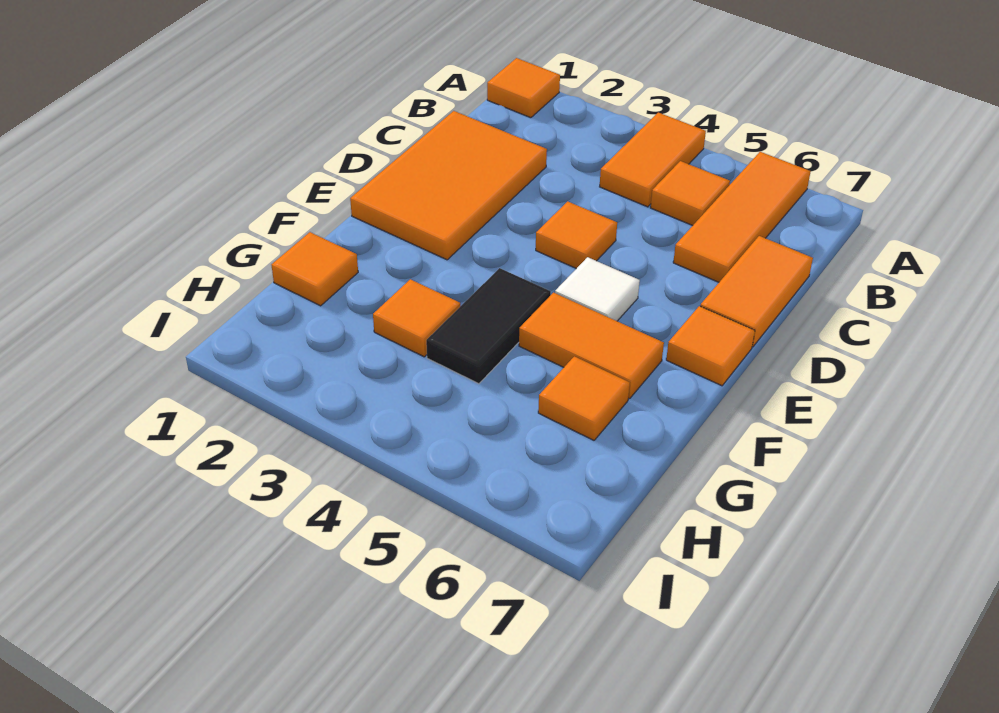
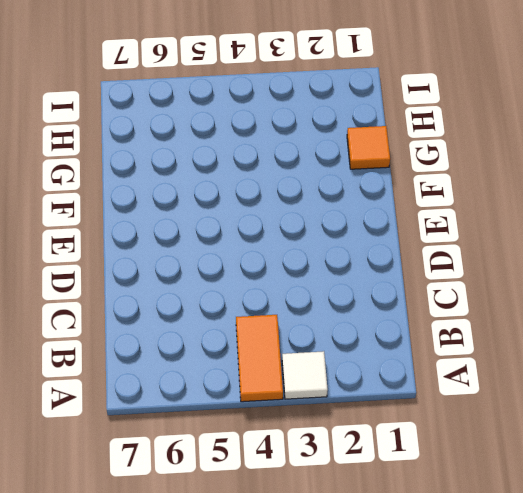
white tile A3 level 1 -> white tile E5 level 1
none -> orange tile A1 level 1
none -> orange tile A6:C6 level 1
none -> orange tile B5 level 1

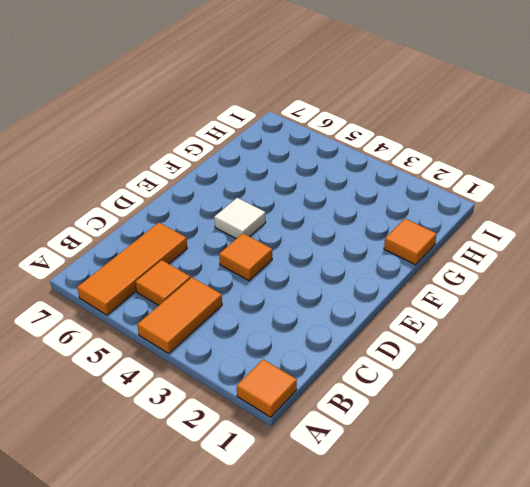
none -> orange tile C1:E2 level 1
none -> orange tile C7:D7 level 1
none -> orange tile E7 level 1

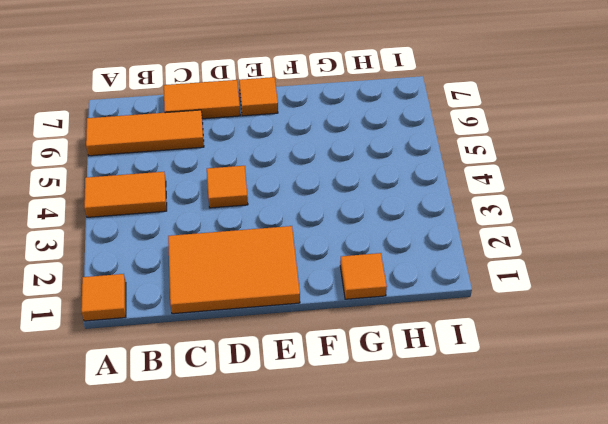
none -> orange tile B5 level 1
none -> white tile E5 level 1
none -> black tile F4:G4 level 1

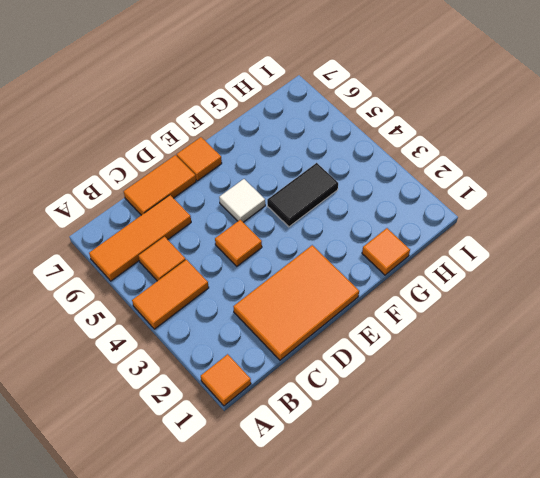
none -> orange tile F5:F6 level 1
none -> orange tile G3 level 1
none -> orange tile G6 level 1

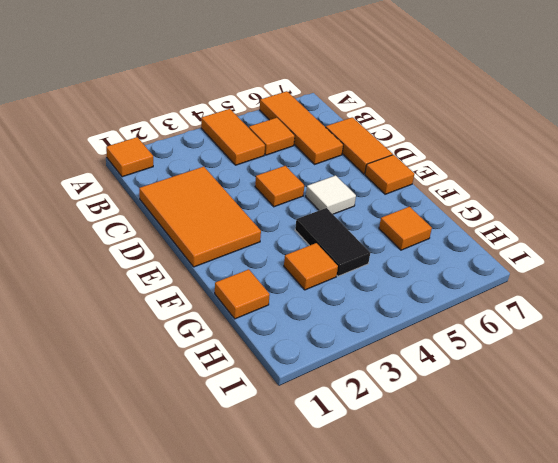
none -> orange tile F5:F6 level 1

